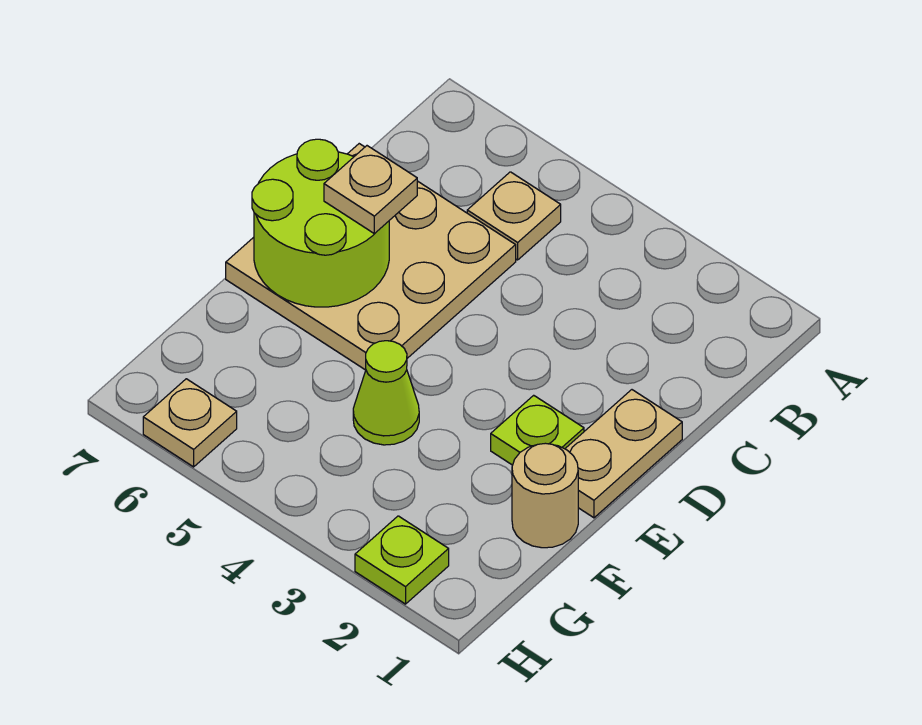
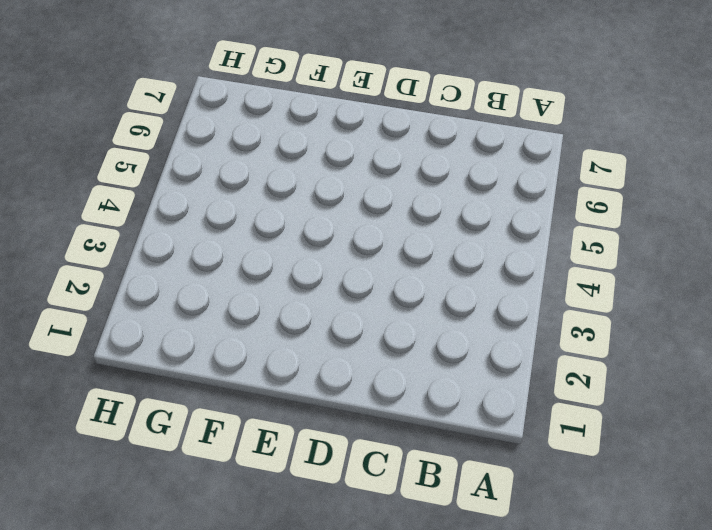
none -> tan plate B5 level 1
none -> tan plate C5:E7 level 1

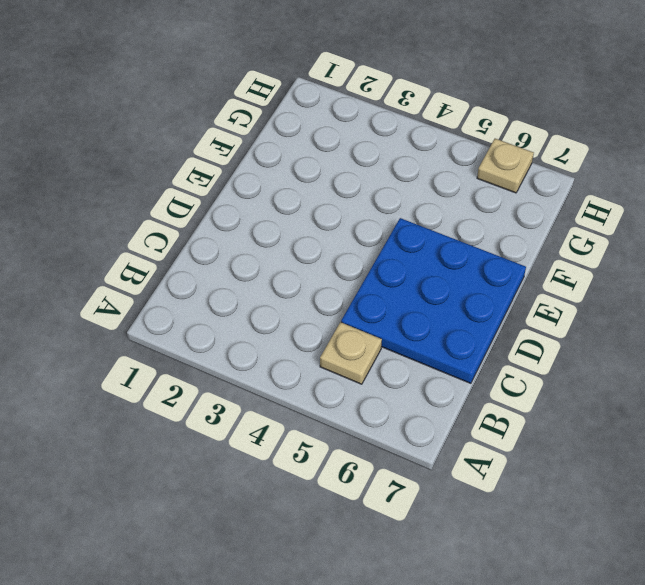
blue plate C5:E7 level 1 -> tan plate C5:E7 level 1
none -> tan plate D1:E1 level 1
none -> lime plate E2 level 1

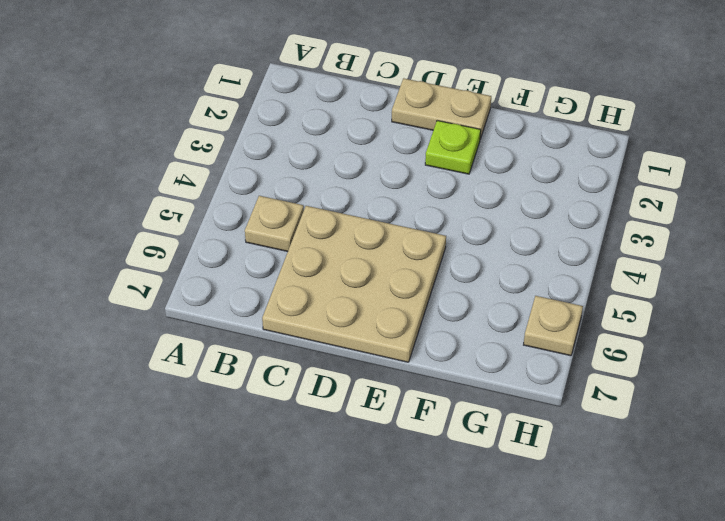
none -> tan round brick F1 level 1
none -> lime cone F4 level 1

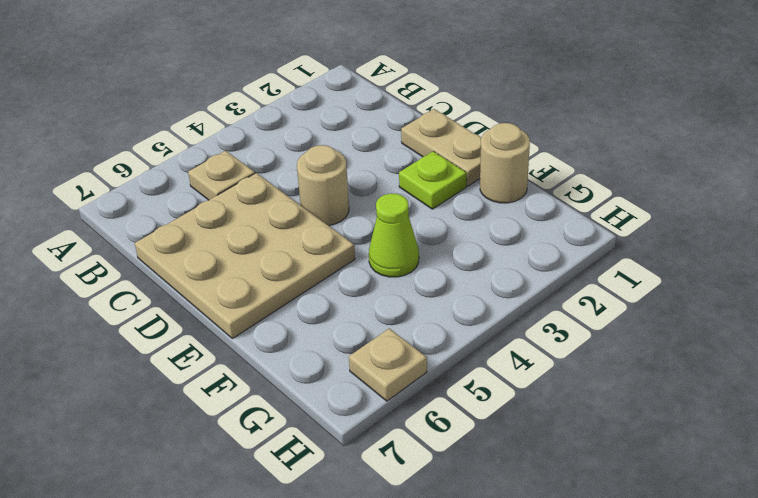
tan round brick D4 level 1 -> none
none -> lime plate H2 level 1
none -> lime round brick D6:E7 level 2

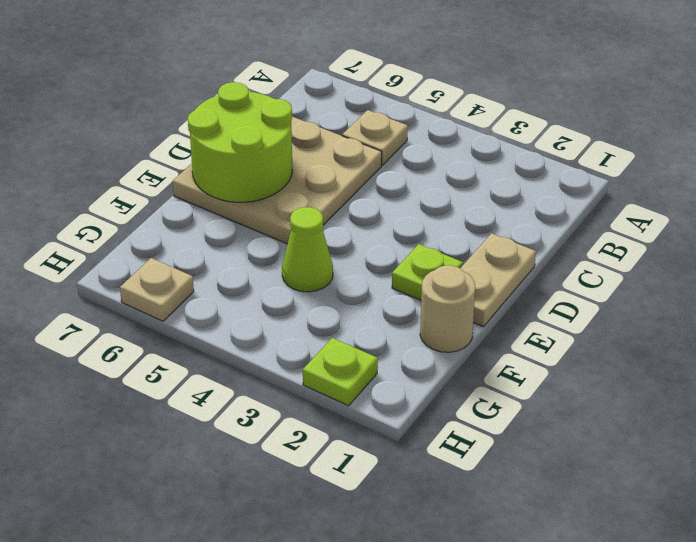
none -> tan plate D6 level 3

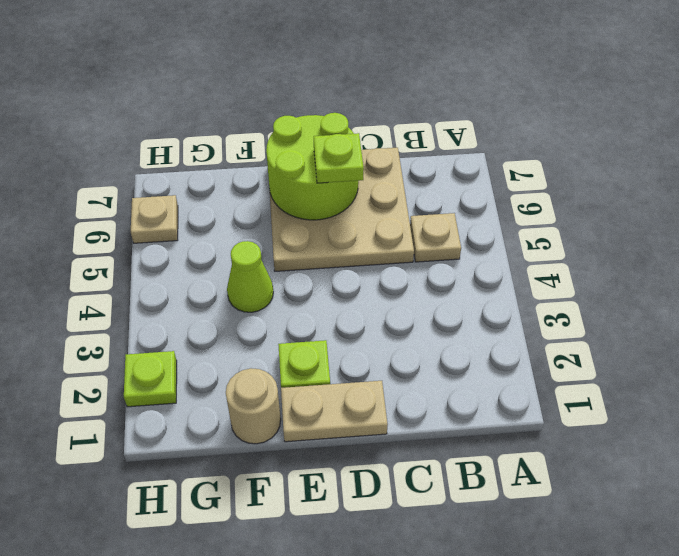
lime plate D6 level 3 -> tan plate D6 level 3

